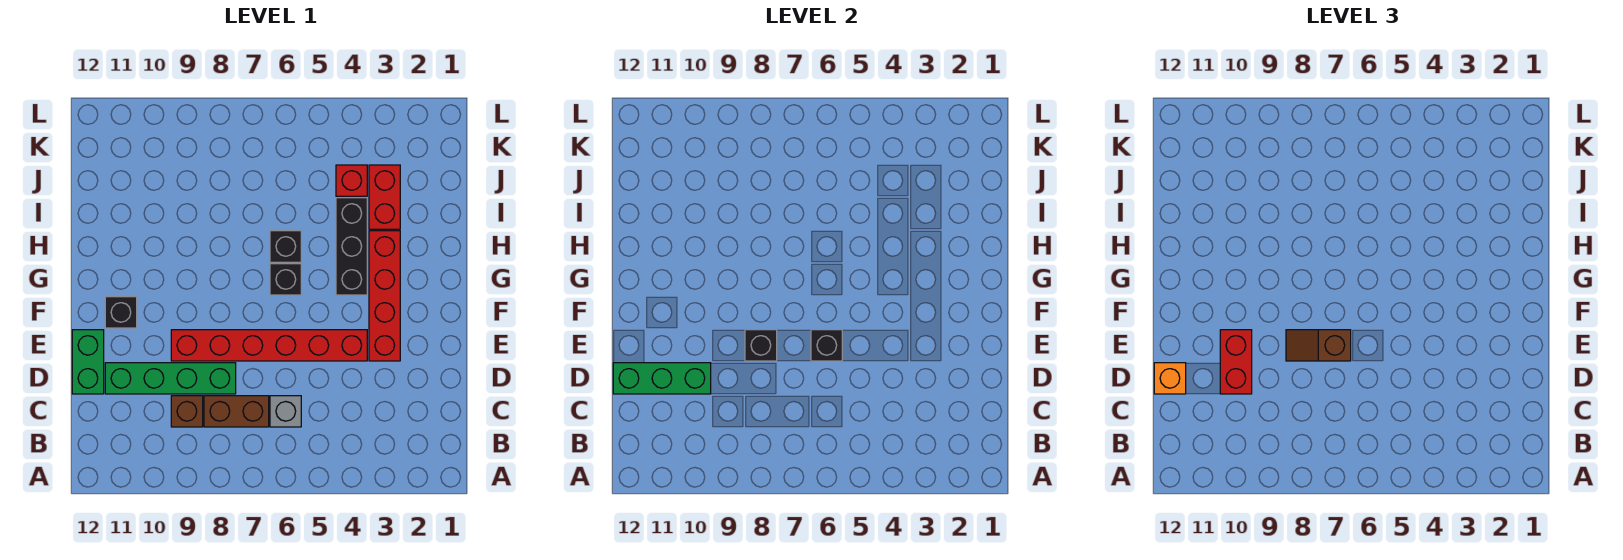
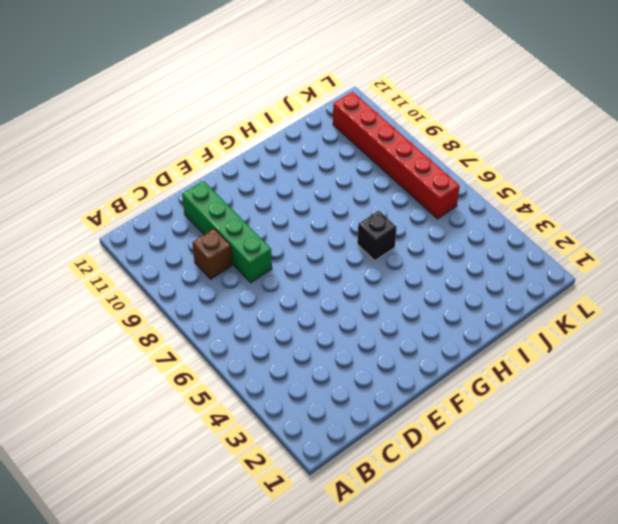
red brick K6:K11 level 1 -> red brick E4:E9 level 1
none -> grey brick C6 level 1
none -> brown brick C7:C8 level 1
none -> green brick D12:E12 level 1

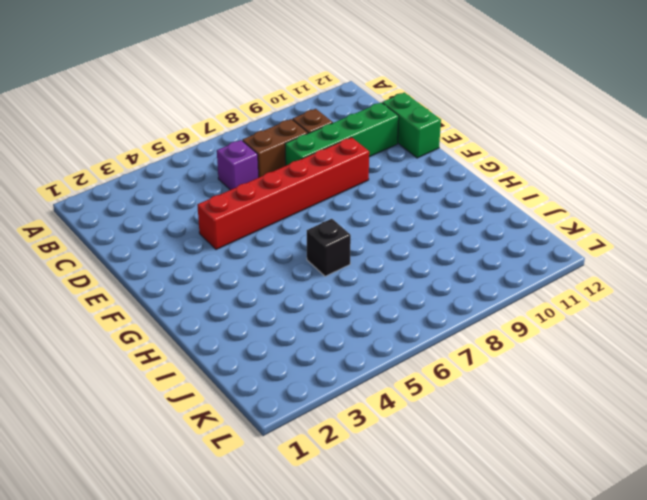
purple brick C6 level 1 -> grey brick C6 level 1
none -> red brick E3:H3 level 1
none -> black brick F11 level 1
none -> black brick G4:I4 level 1

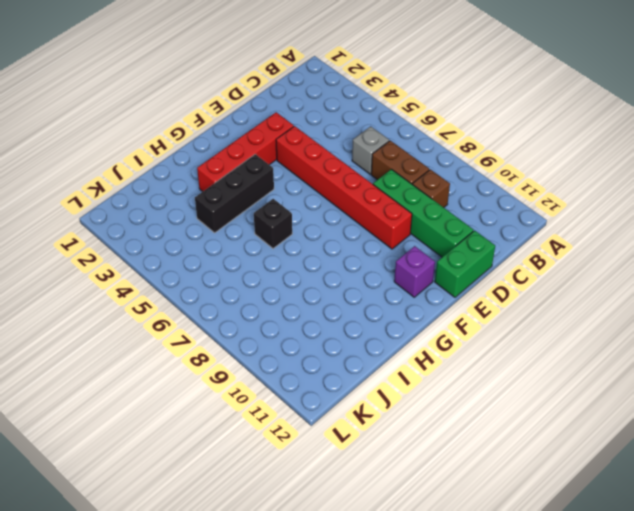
purple brick F11 level 1 -> black brick F11 level 1
none -> black brick G6 level 1
none -> red brick I3:J3 level 1
none -> red brick J4 level 1

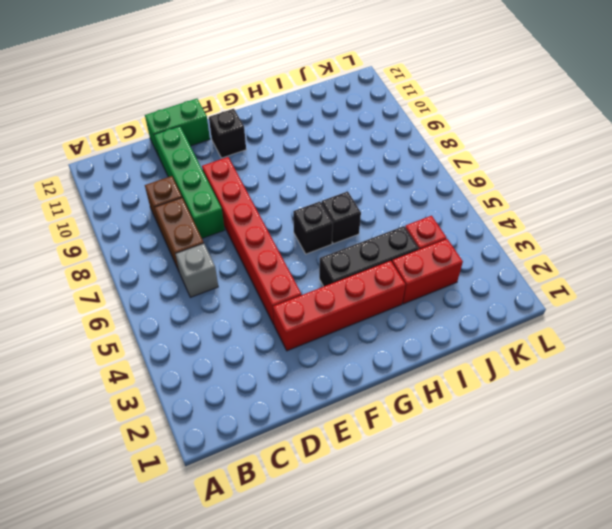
none -> green brick D10:D12 level 2
none -> black brick E6 level 2
none -> black brick E8 level 2

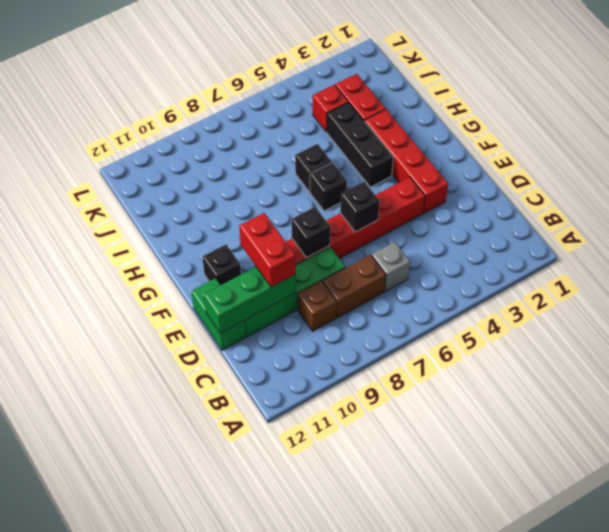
none -> orange brick D12 level 3
none -> brown slope E7:E8 level 3 top 7

